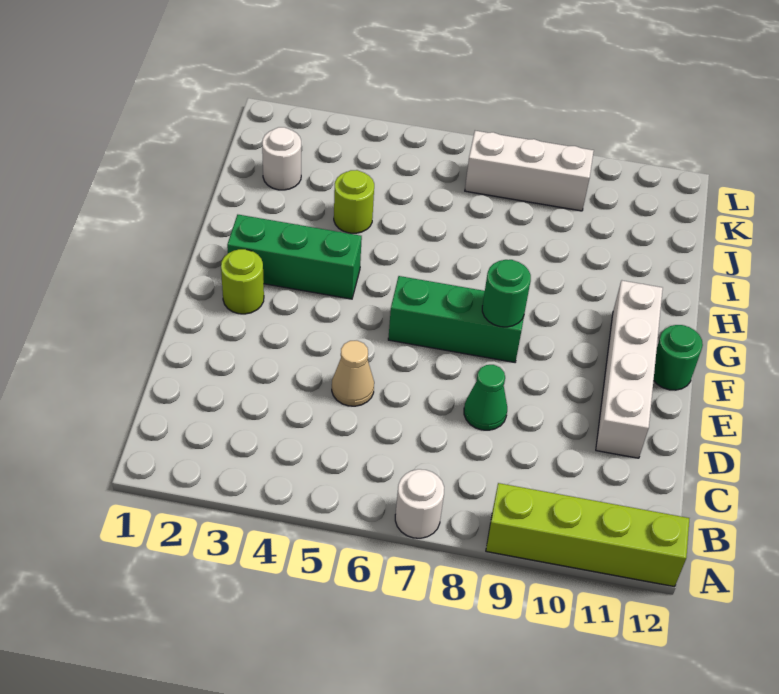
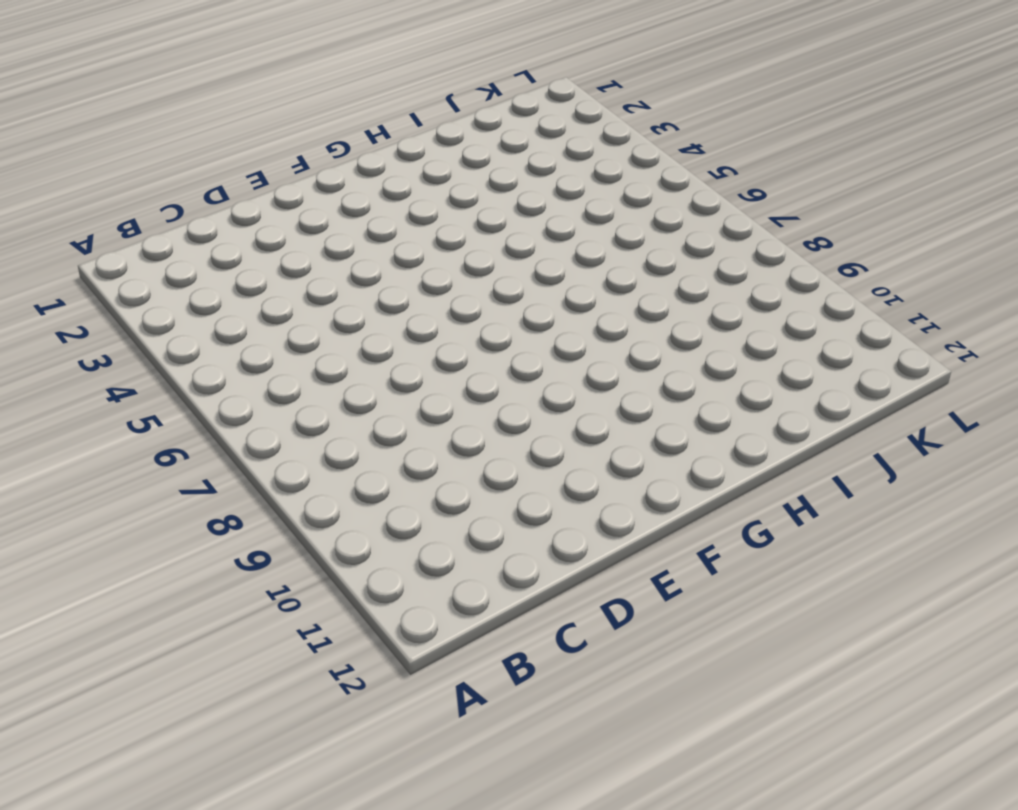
none -> white round brick A7 level 1
none -> lime brick A9:A12 level 1
none -> tan cone D5 level 1

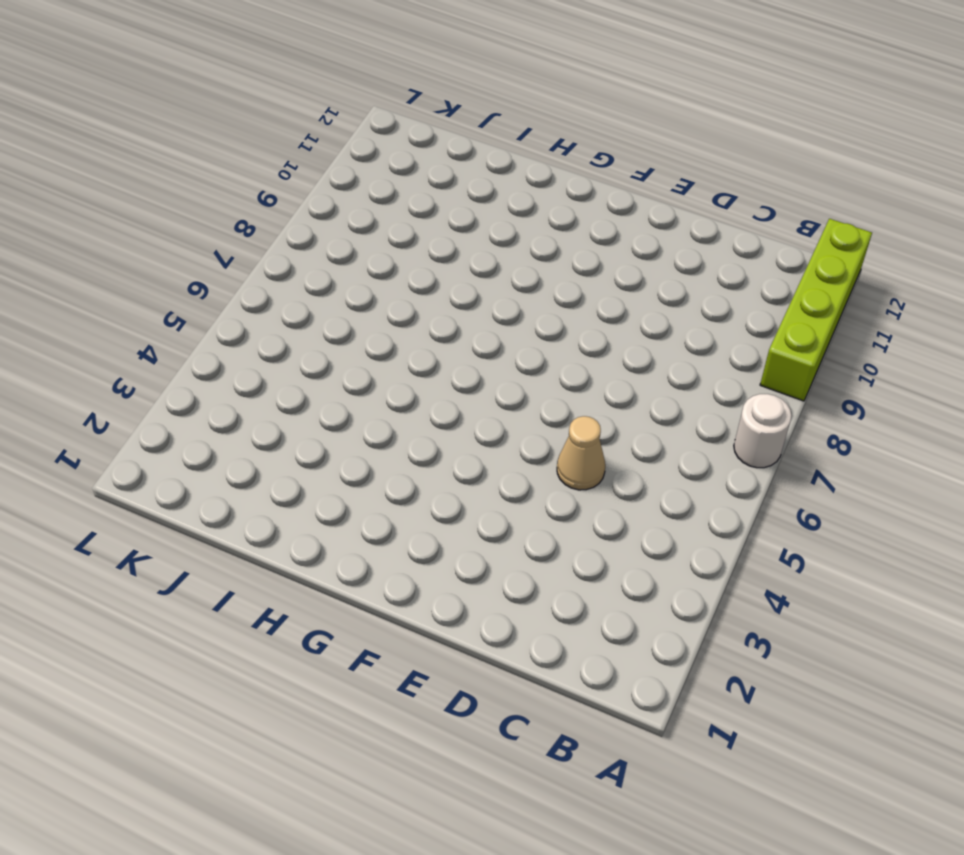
none -> green cone D8 level 1
none -> white brick D11:G11 level 1
none -> lime round brick F2 level 1

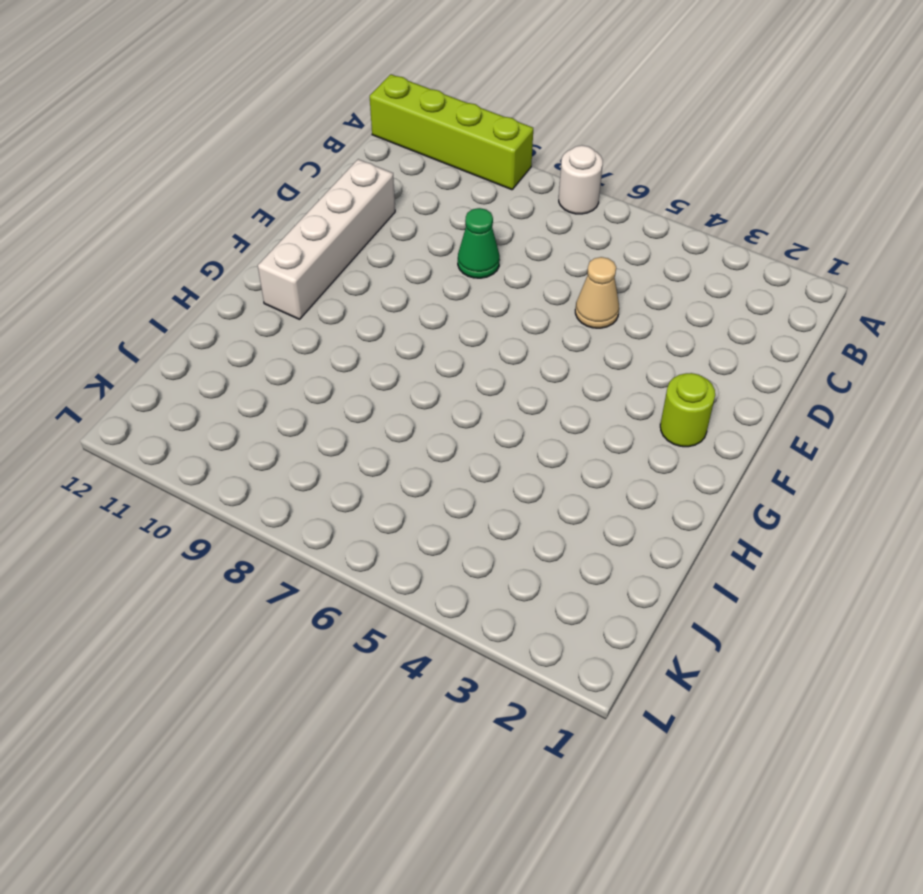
none -> green brick F6:F8 level 1
none -> green round brick F12 level 1
none -> green brick G2:G4 level 1

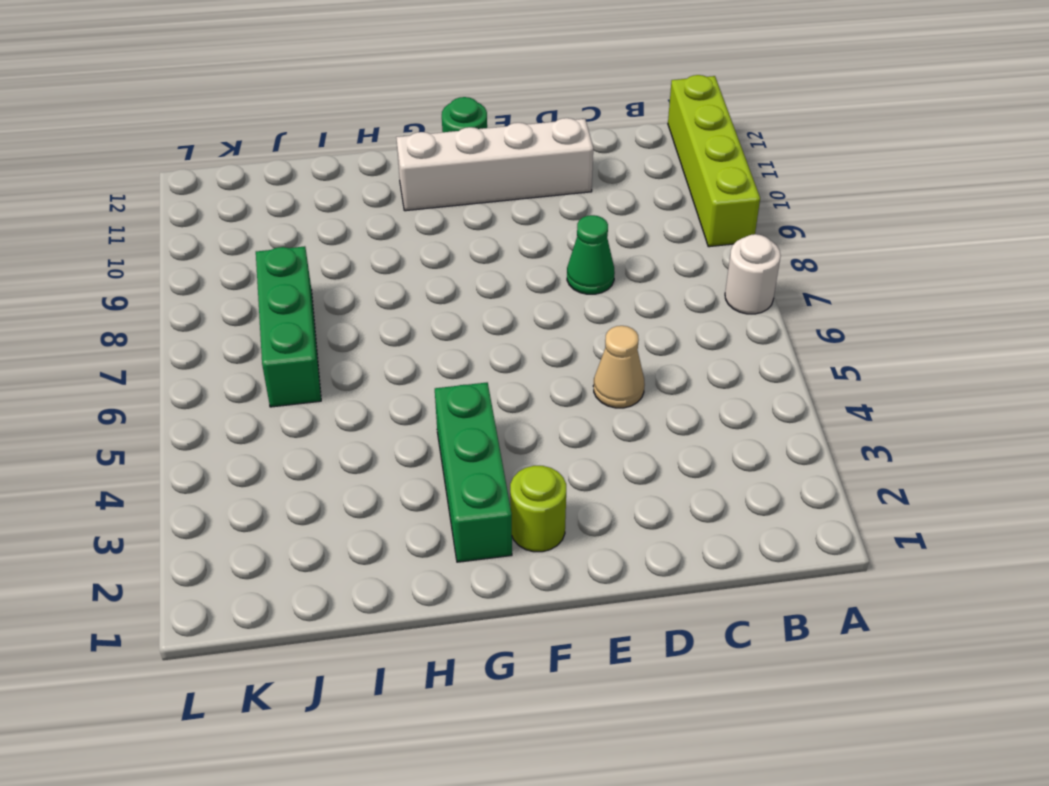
green brick J6:J8 level 1 -> green brick F6:F8 level 1
none -> lime round brick I4 level 1
none -> white round brick J2 level 1
none -> white brick K7:K9 level 1

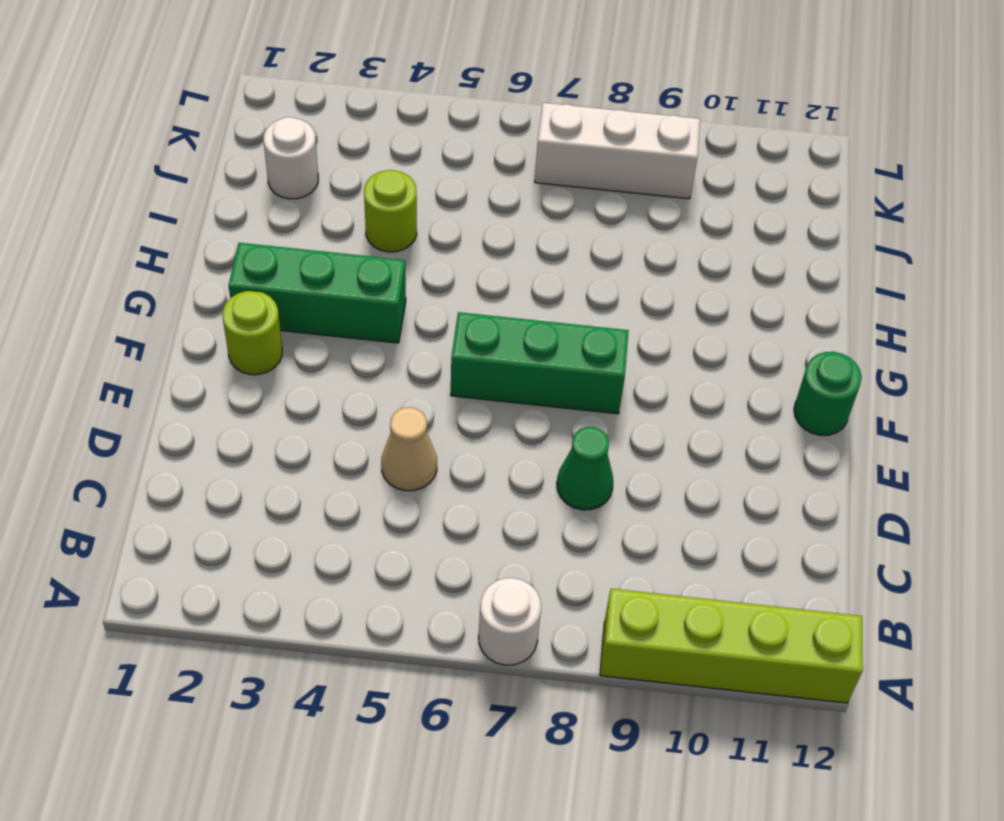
none -> white brick D11:G11 level 1
none -> green round brick F8 level 2

